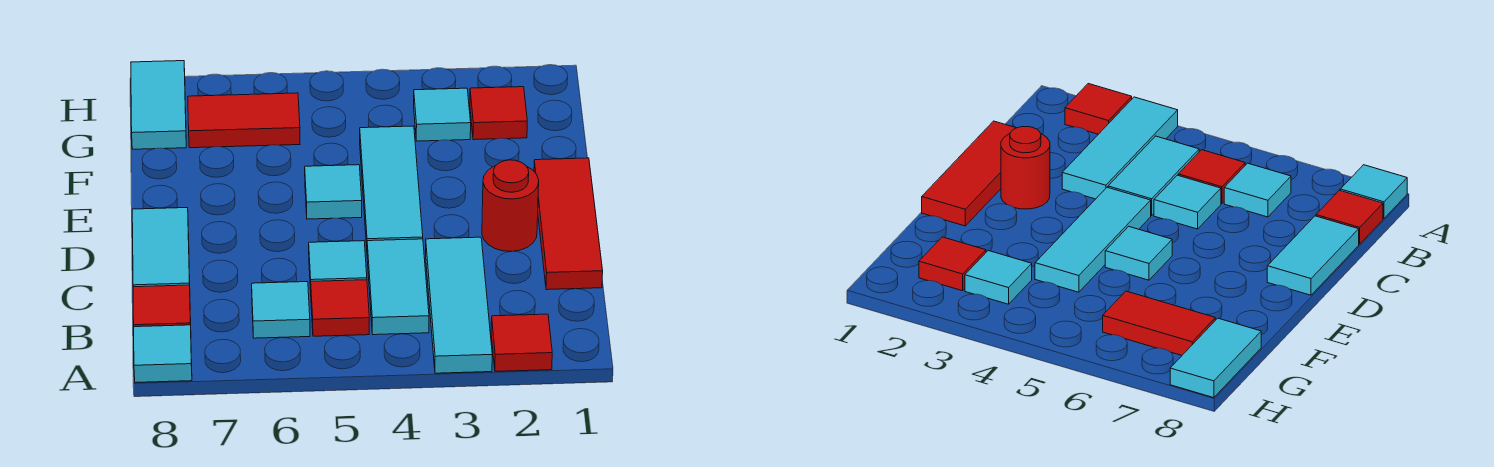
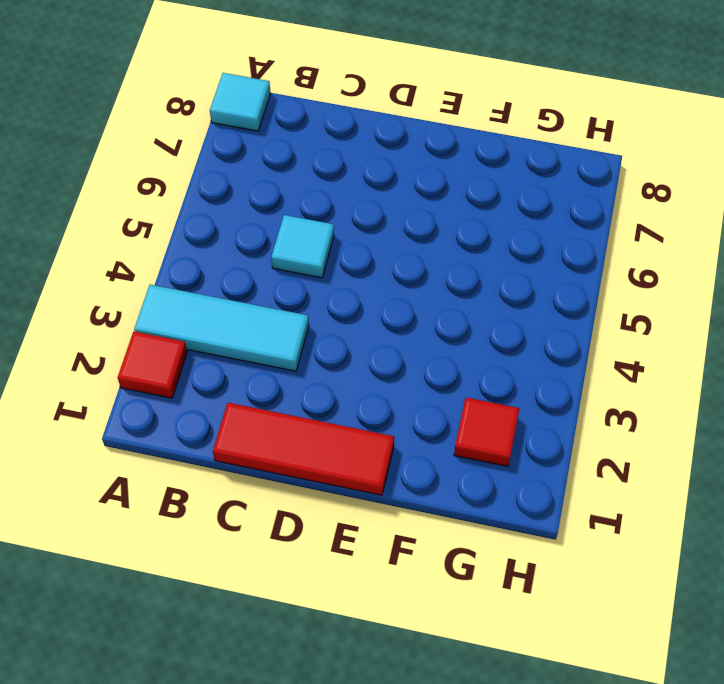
none -> cyan tile B4:C4 level 1
none -> red tile B5 level 1
none -> cyan tile B6 level 1

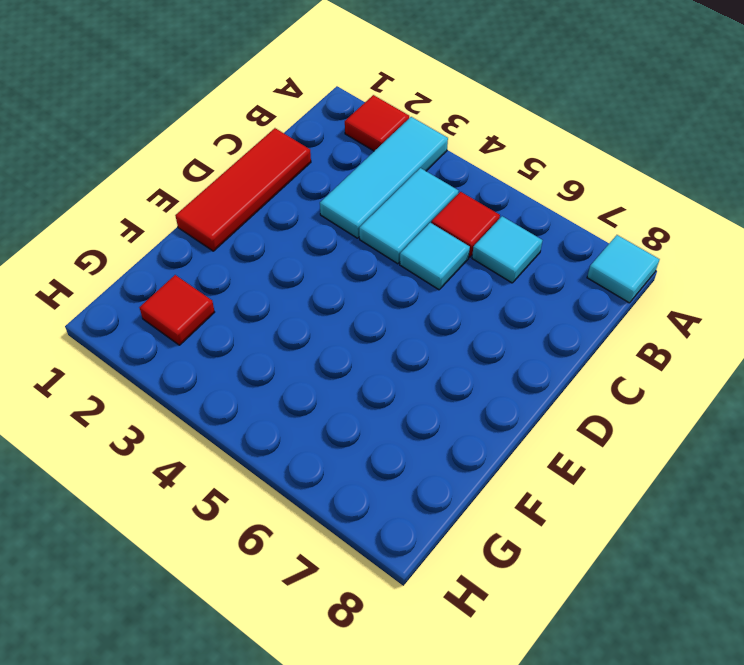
none -> red tile B8 level 1
none -> cyan tile C8:D8 level 1
none -> red round brick D2 level 1

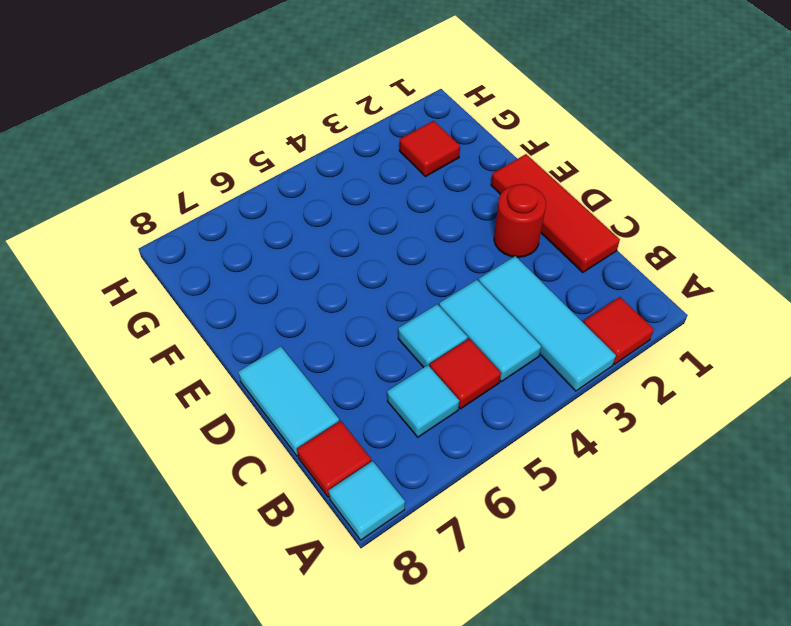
none -> cyan tile D4:F4 level 1
none -> cyan tile E5 level 1
none -> cyan tile G3 level 1

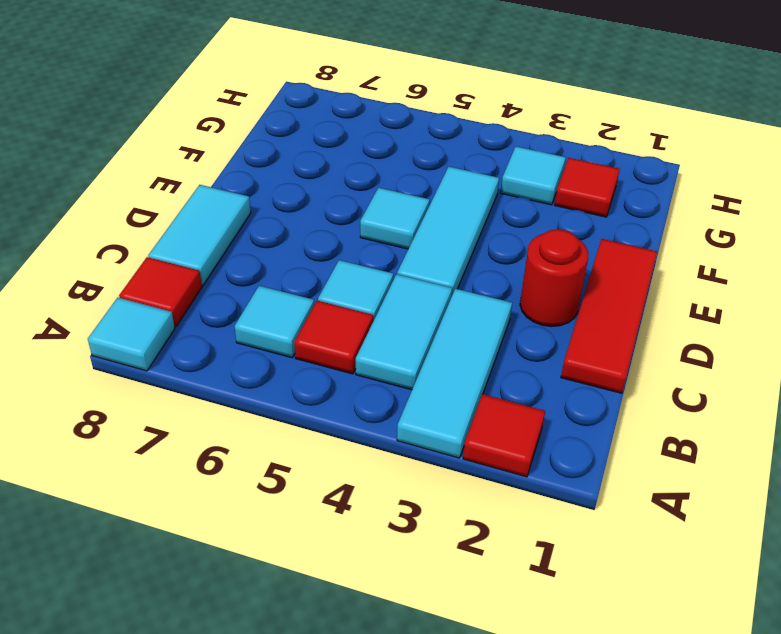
none -> red tile G6:G7 level 1
none -> cyan tile G8:H8 level 1

